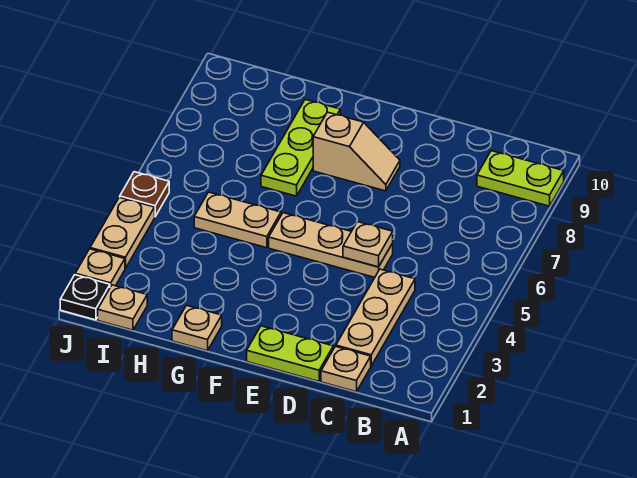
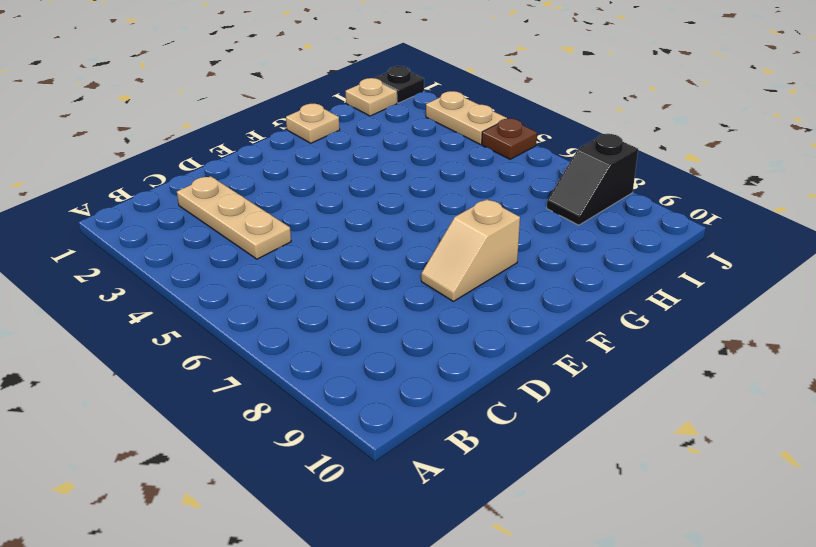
black slope I8:J8 level 1 top J -> none
none -> lime plate A9:B9 level 1
none -> tan plate C1 level 1
none -> lime plate D1:E1 level 1

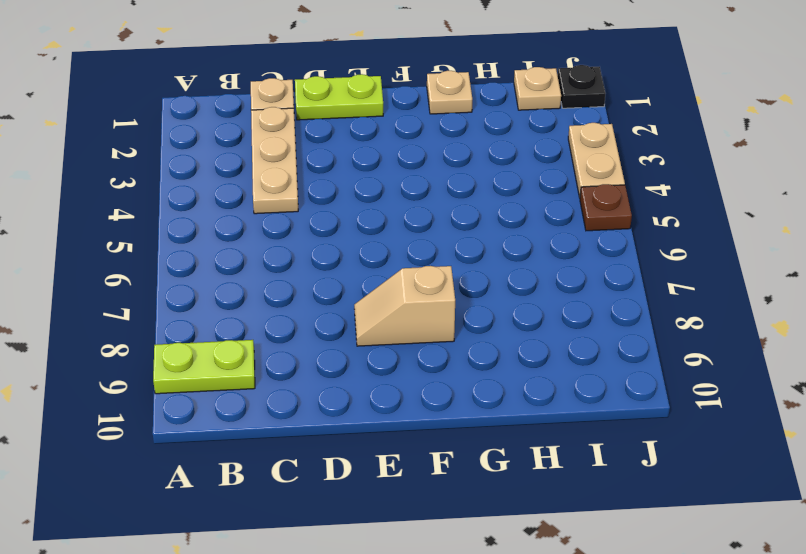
none -> tan plate D5:F5 level 1
none -> tan plate G5:H5 level 1
none -> lime plate G7:G9 level 1

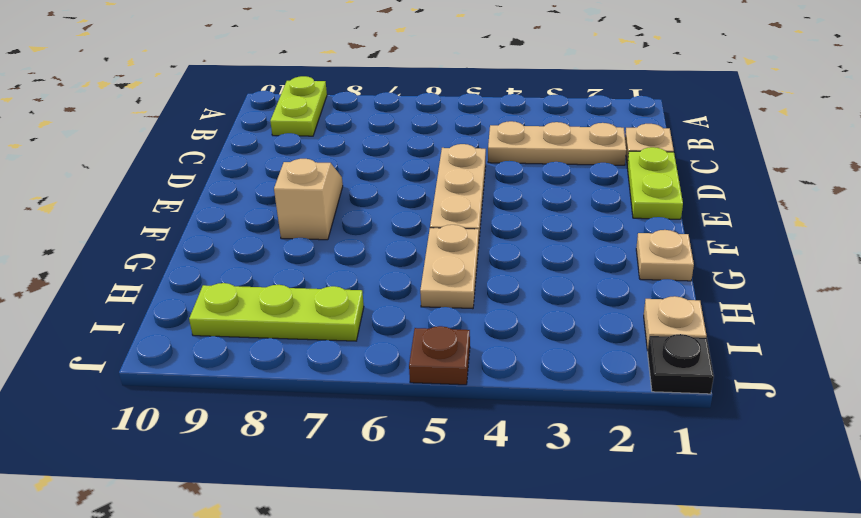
lime plate I7:I9 level 1 -> lime plate G7:G9 level 1
none -> tan plate J2 level 1
none -> tan plate J3:J4 level 1
none -> tan plate D5 level 2

